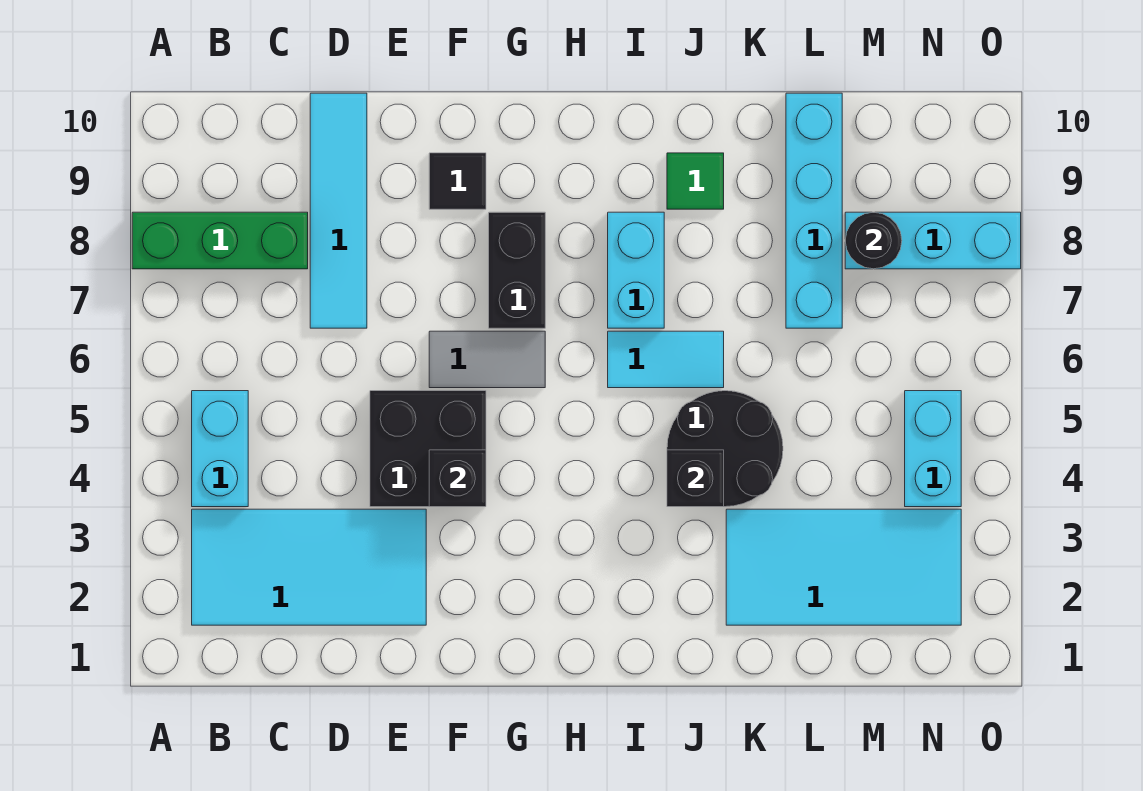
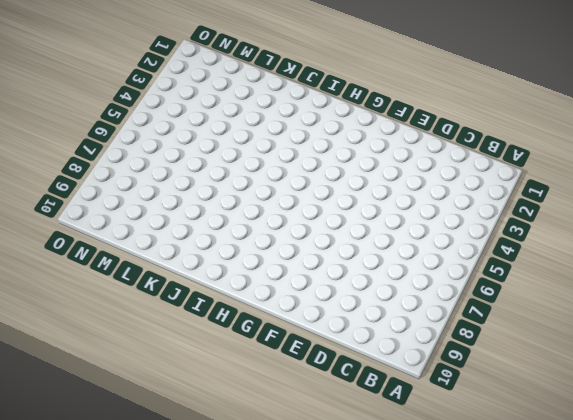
none -> green brick A8:C8 level 1
none -> cyan tile B2:E3 level 1
none -> cyan brick B4:B5 level 1

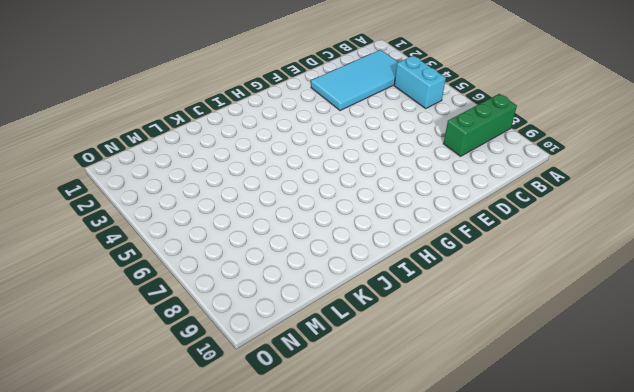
none -> cyan tile D7:D10 level 1
none -> black brick E4:F5 level 1
none -> grey tile F6:G6 level 1

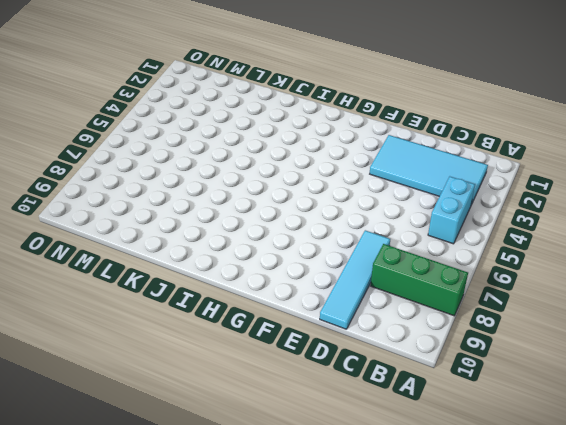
none -> black brick E4:F5 level 1
none -> grey tile F6:G6 level 1
none -> black tile F9 level 1

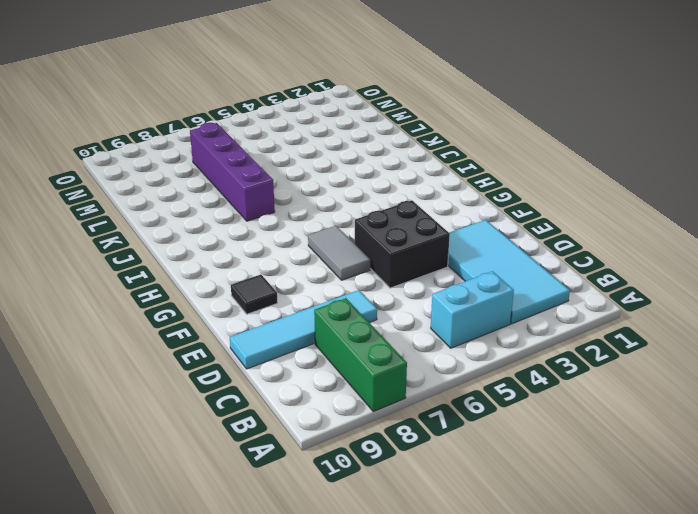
purple brick J7:M7 level 1 -> cyan brick L7:L10 level 1
none -> black brick G7:G8 level 1
none -> cyan tile I6:J6 level 1
none -> cyan brick I7:I8 level 1

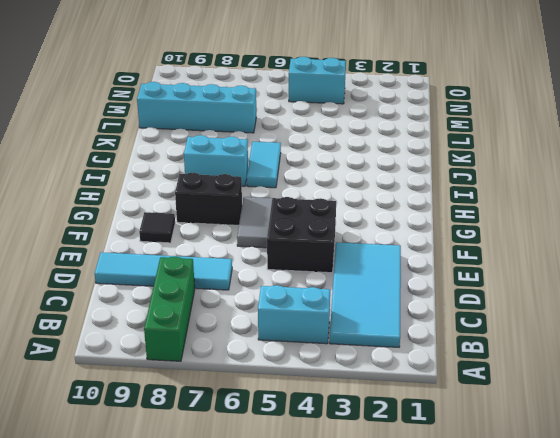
none -> black round brick J4:K5 level 1
none -> green tile J9 level 1
none -> cyan tile K2:N3 level 1

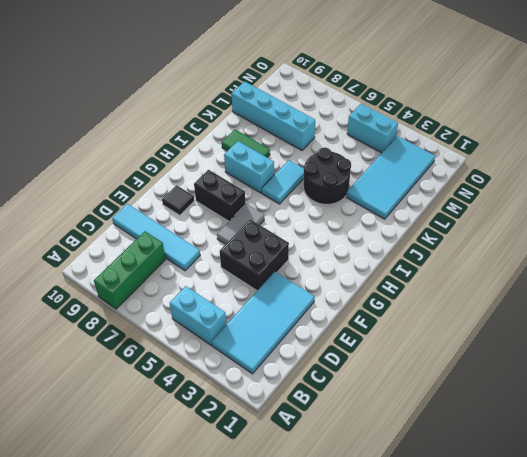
green tile J8:J9 level 1 -> green tile J9 level 1
none -> cyan brick M8:O8 level 1
none -> black brick F4 level 2
none -> black brick J4 level 2

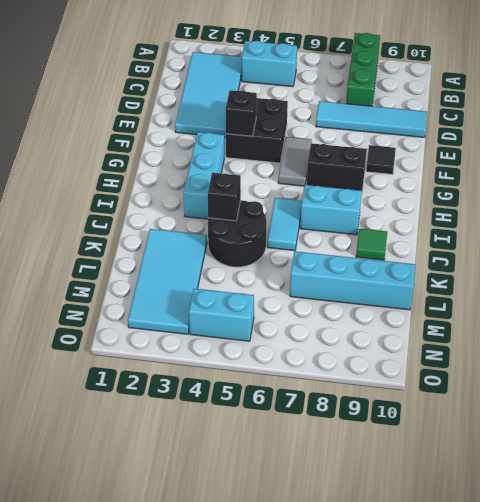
cyan brick G3:I3 level 1 -> cyan brick M8:O8 level 1
none -> black round brick M8 level 2

